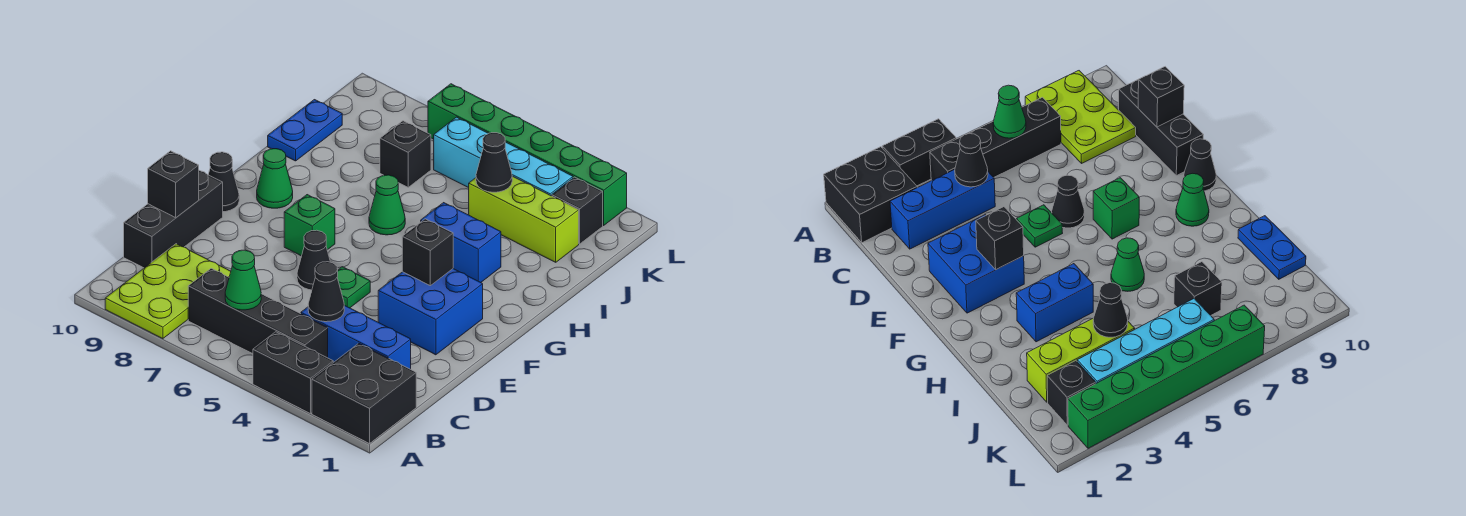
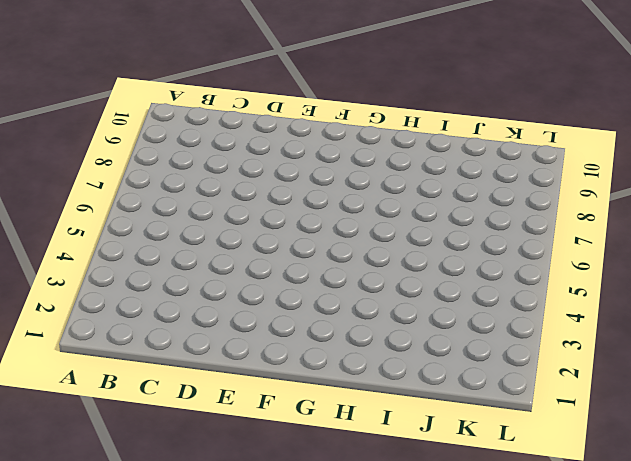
none -> black brick A1:B2 level 1
none -> black brick A3:A4 level 1
none -> lime plate A8:C9 level 1

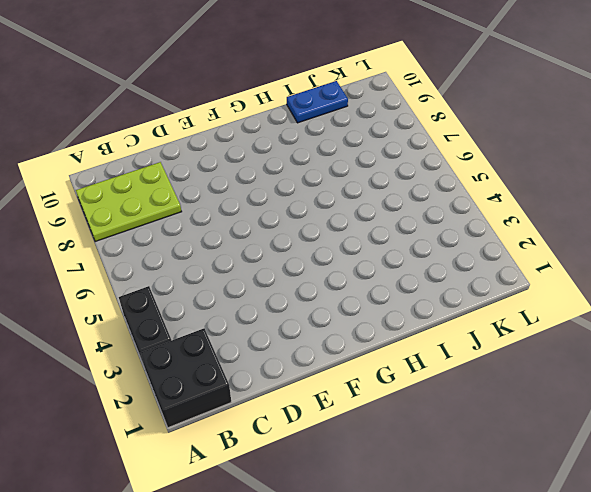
none -> black brick B4:B7 level 1
none -> blue brick C2:C4 level 1
none -> black brick C10:E10 level 1

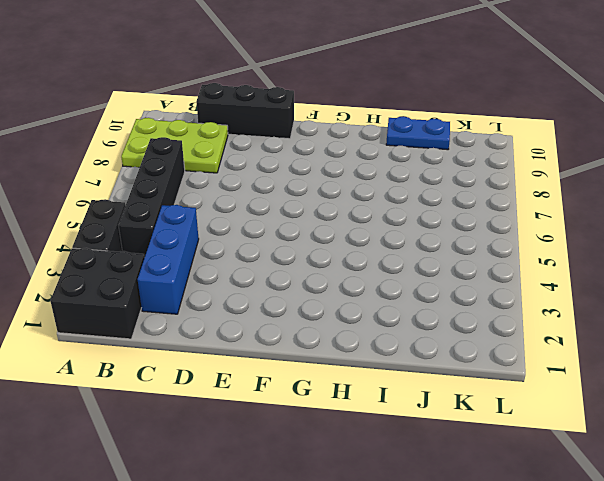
none -> blue brick E2:F3 level 1
none -> green plate E5 level 1
none -> black cone E6 level 1

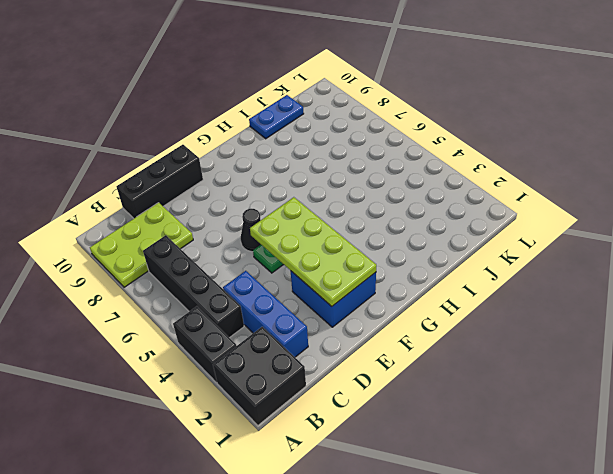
lime plate E2:F5 level 2 -> black brick F3 level 2
none -> green brick F7 level 1
none -> black cone F10 level 1
none -> green cone G9 level 1

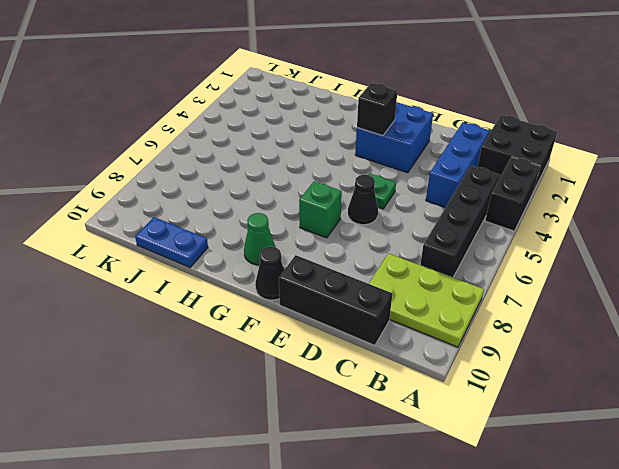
none -> blue brick H3:H4 level 1
none -> green cone H6 level 1
none -> lime brick J2:J4 level 1

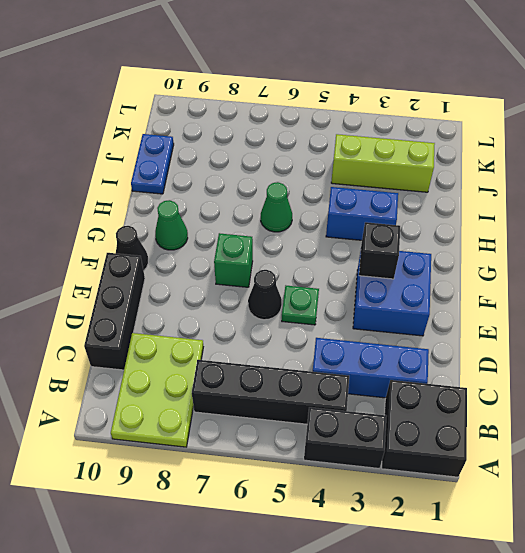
none -> black brick J7 level 1
none -> black brick K2 level 1
none -> cyan brick K3:K6 level 1

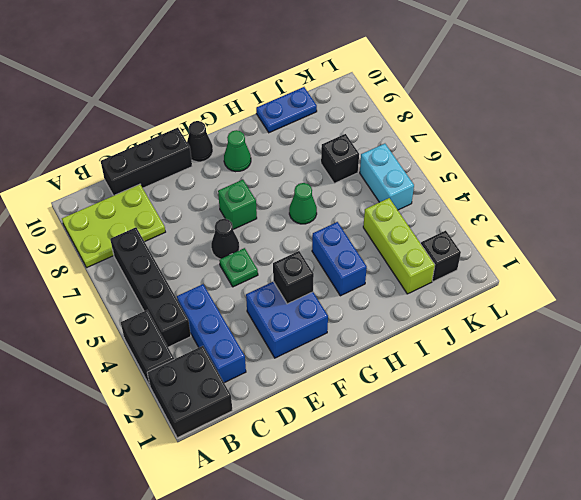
cyan brick K5:K6 level 1 -> cyan brick K3:K6 level 1
none -> green brick L2:L7 level 1
none -> green cone B6 level 2
none -> black cone C4 level 2

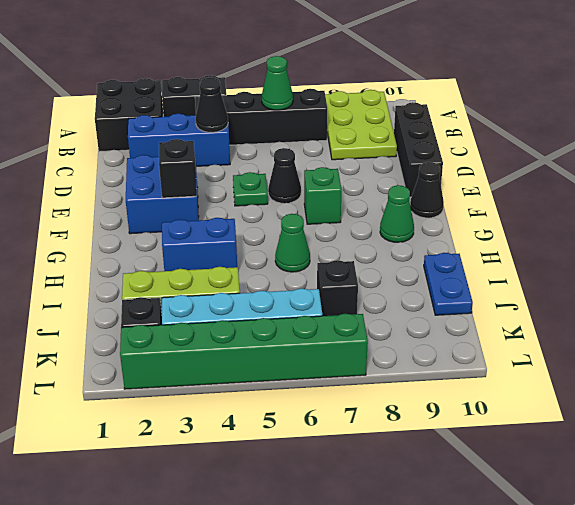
none -> black brick D10 level 2
none -> black cone J4 level 2

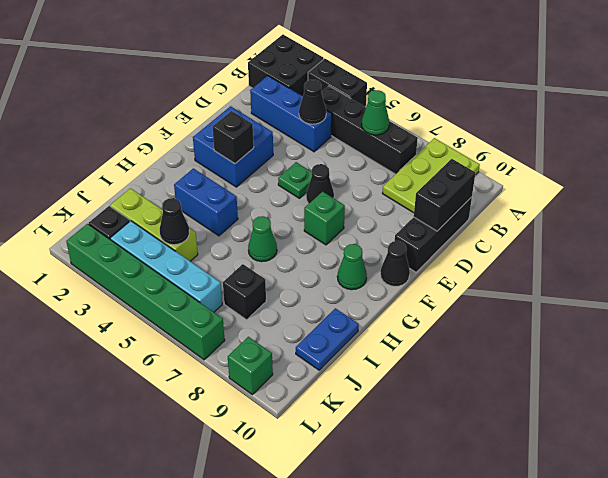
black brick C10:D10 level 2 -> black brick D10 level 2
green brick L9 level 1 -> none

